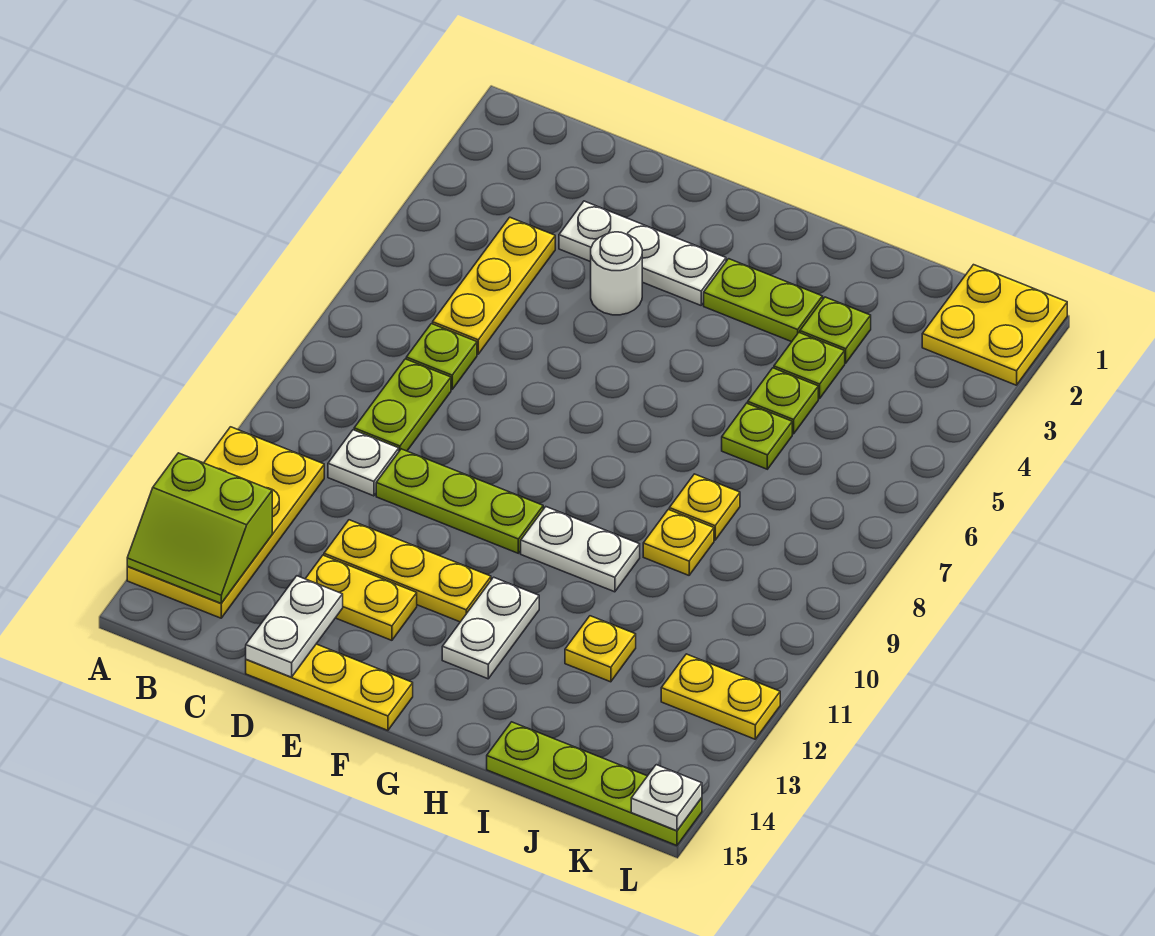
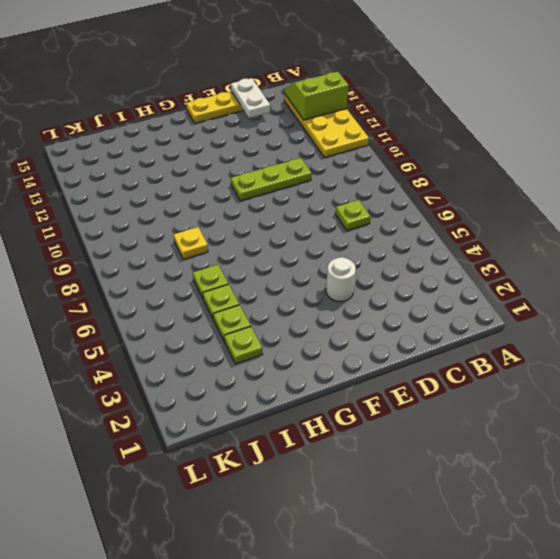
none -> yellow plate C4:C6 level 1
none -> lime plate C8:C9 level 1
none -> white plate C10 level 1

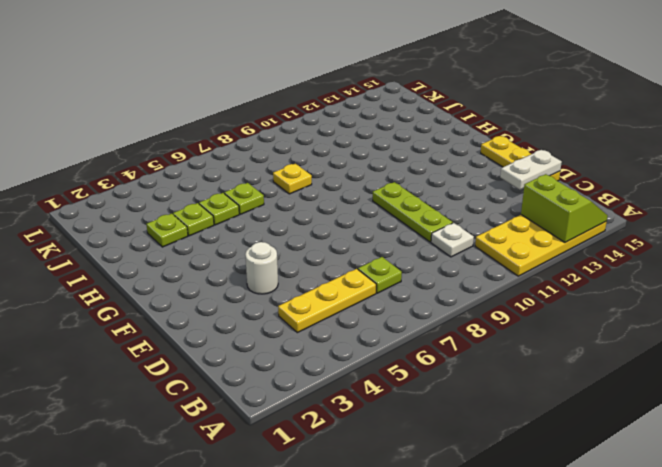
none -> lime plate C8:C9 level 1
none -> white plate D3:F3 level 1
none -> yellow plate D12:F12 level 1

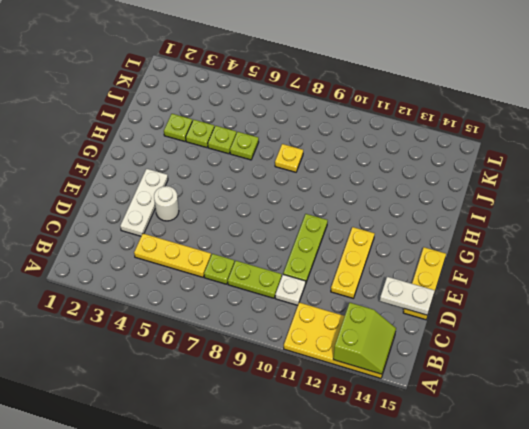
none -> yellow plate D13:E13 level 1
none -> lime plate G3:H3 level 1
none -> white plate G10:H10 level 1

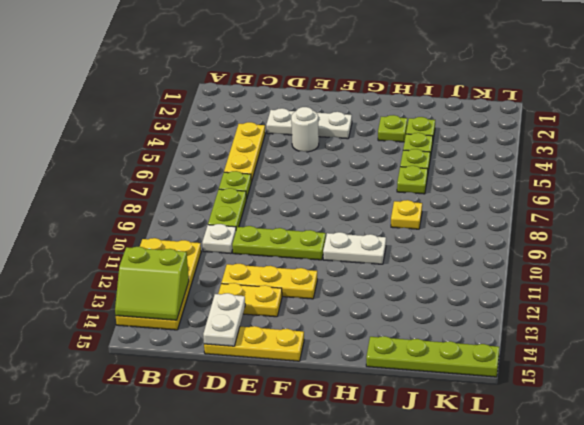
lime plate H3 level 1 -> lime plate G3:H3 level 1
none -> white plate G12:G13 level 1
none -> yellow plate I9 level 1
none -> yellow plate I12 level 1

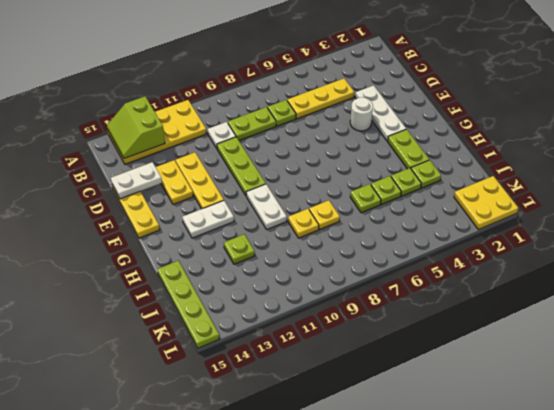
lime plate I12 level 1 -> yellow plate I12 level 1
none -> yellow plate K12:L12 level 1
none -> white plate L15 level 2

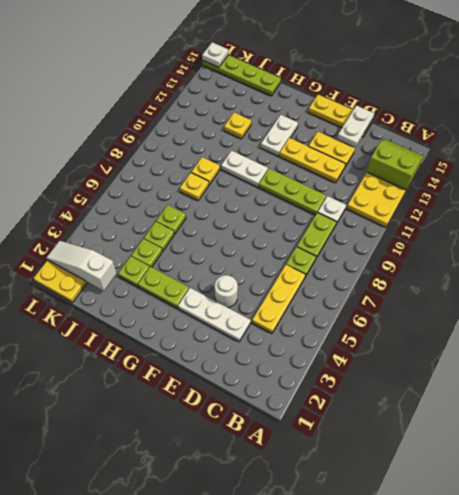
white slope J2:L2 level 2 top J -> none
none -> yellow plate K12:L12 level 1

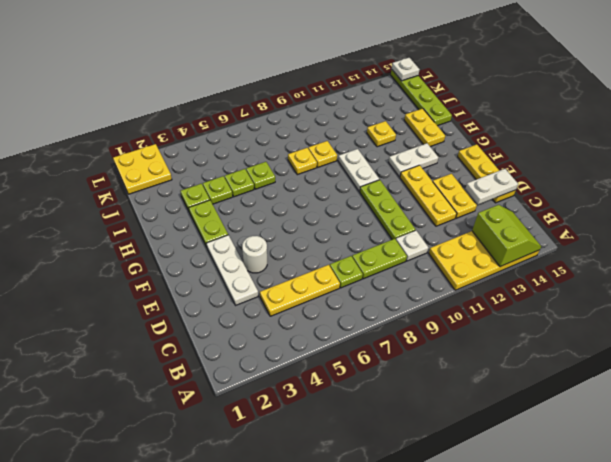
yellow plate H14:I14 level 1 -> yellow plate K12:L12 level 1

